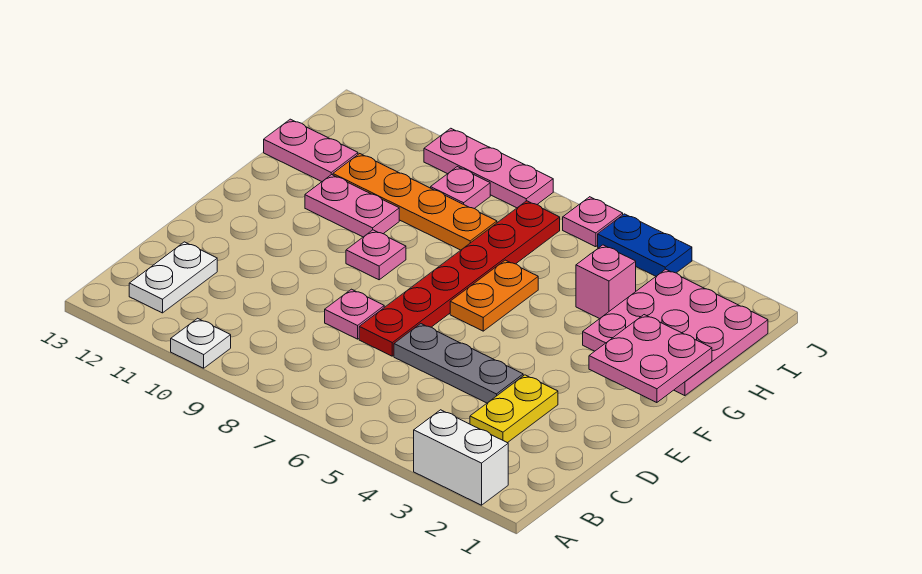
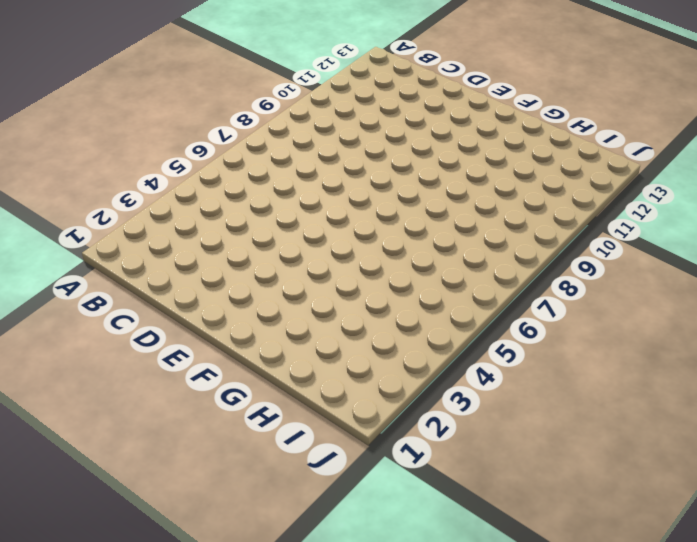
none -> white brick A2:A3 level 1
none -> white plate A10 level 1
none -> white plate B12:C12 level 1

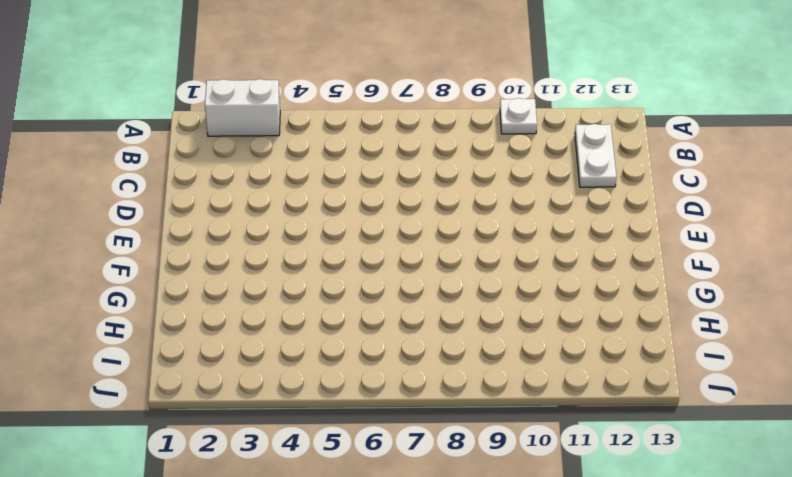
none -> yellow plate C3:D3 level 1
none -> grey plate D4:D6 level 1
none -> red plate D7:I7 level 1

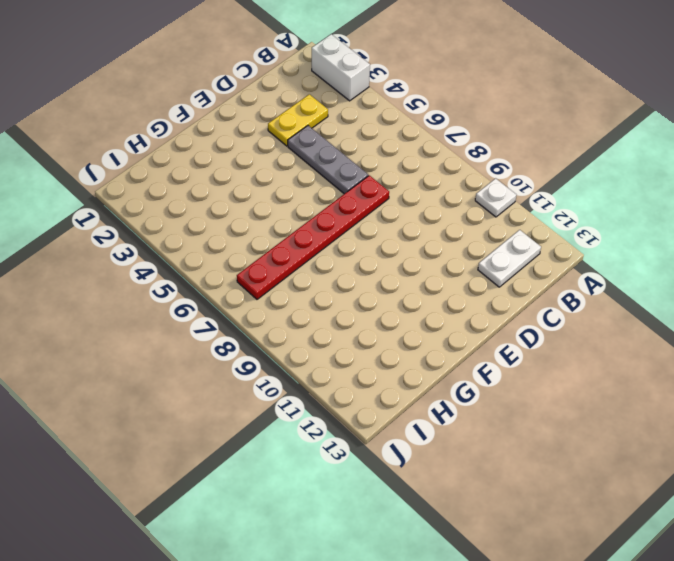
none -> pink plate D8 level 1
none -> orange plate F6:G6 level 1
none -> pink plate F9 level 1

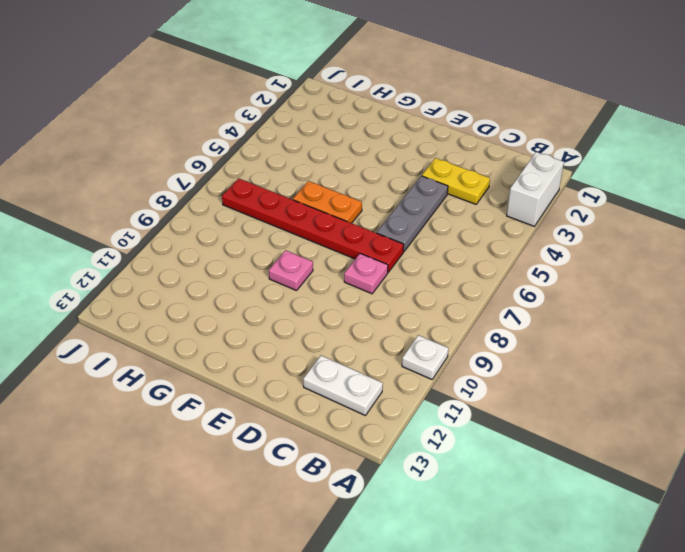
none -> pink plate G1:I3 level 1
none -> pink plate G10:G11 level 1
none -> pink brick H4 level 1

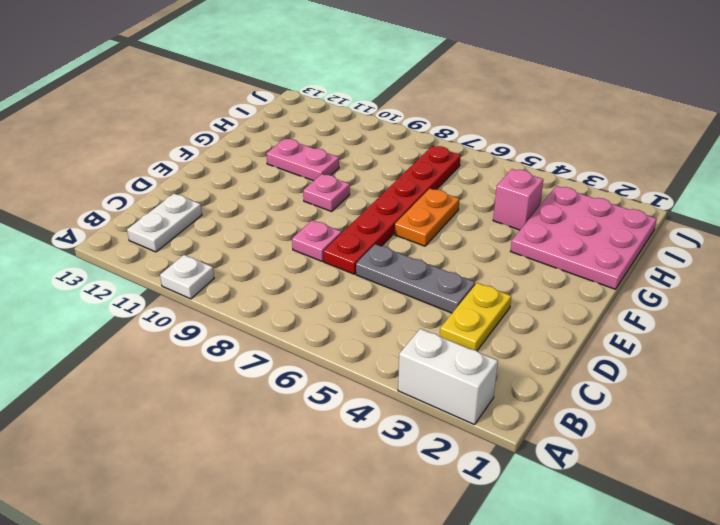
none -> orange plate H8:H11 level 1
none -> pink plate H12:H13 level 1
none -> pink plate I9 level 1

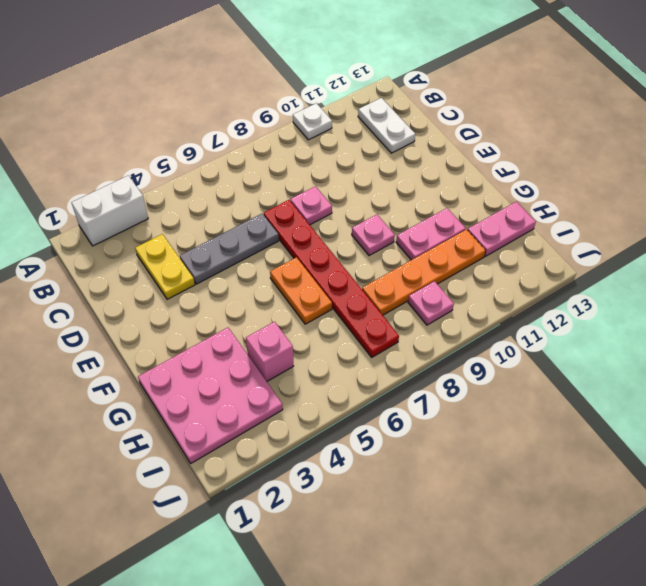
none -> blue plate J4:J5 level 1
none -> pink plate J6 level 1
none -> pink plate J8:J10 level 1

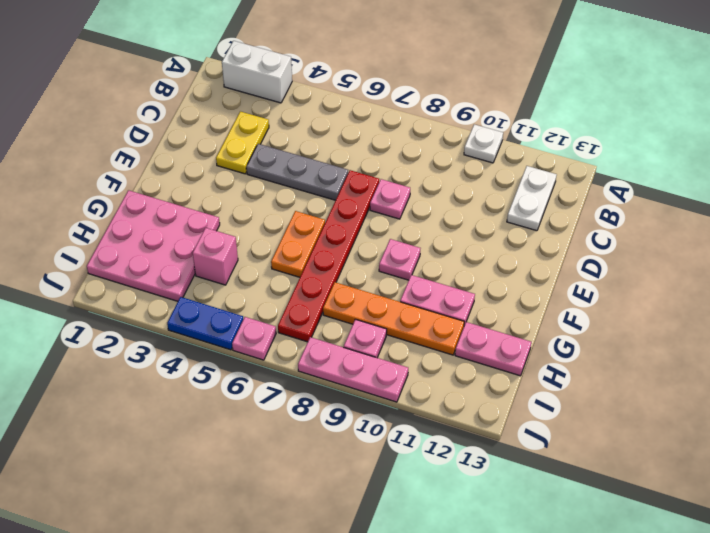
none -> pink plate F1:G2 level 2

